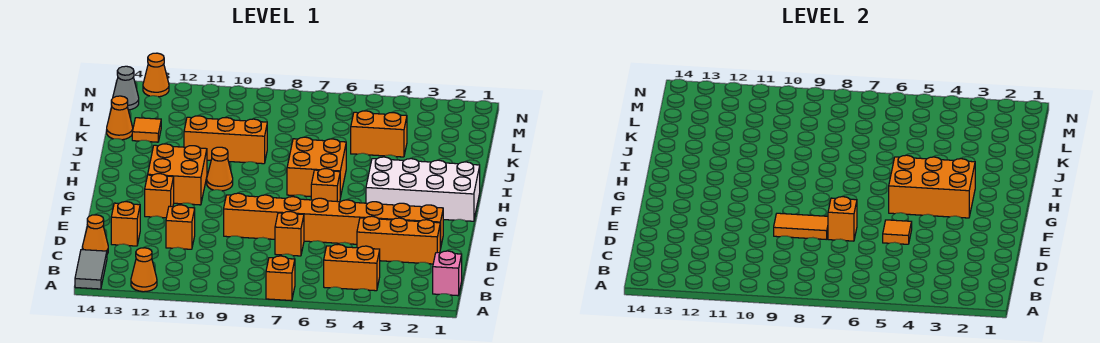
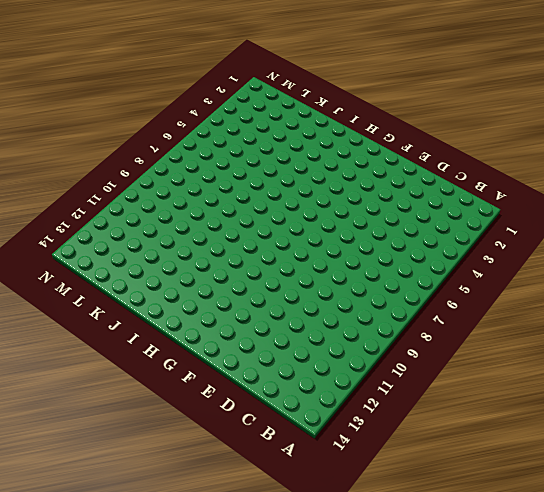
none -> orange brick A7 level 1
none -> orange cone A12 level 1
none -> grey tile A14:B14 level 1

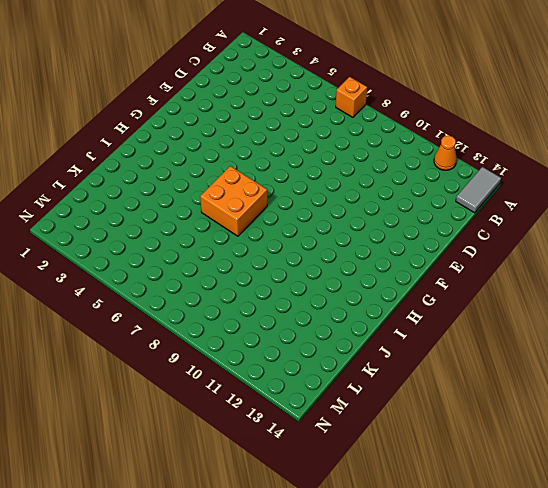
none -> pink brick B1 level 1
none -> orange brick B4:B5 level 1
none -> orange cone C14 level 1

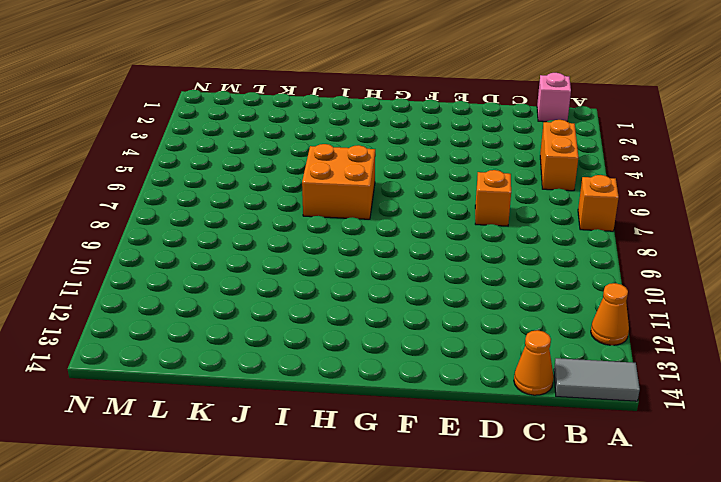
none -> orange brick D2:D4 level 1
none -> orange brick D11 level 1
none -> orange brick D13 level 1

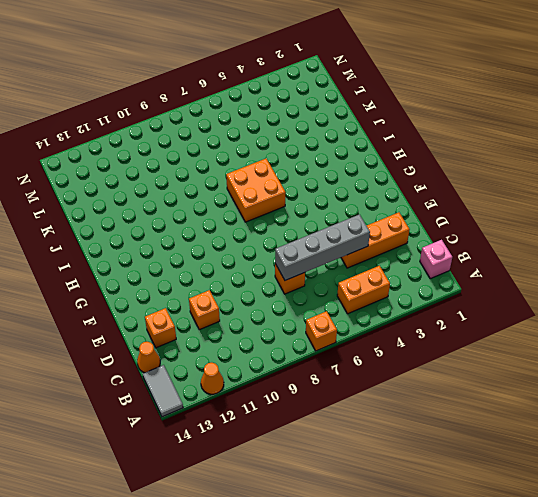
grey brick D4:D7 level 2 -> none
none -> orange brick E2:E9 level 1
none -> orange brick F12 level 1
none -> white brick G1:H4 level 1

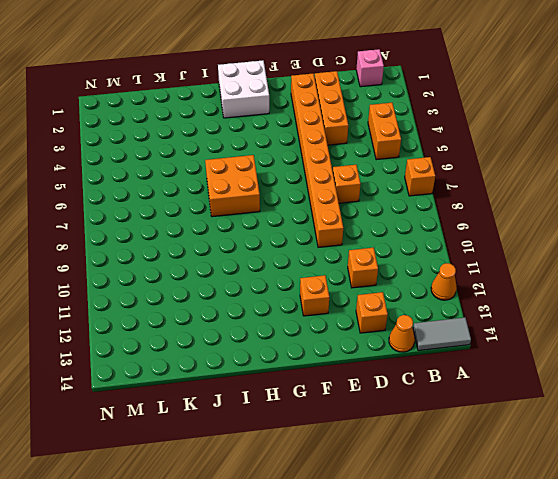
white brick G1:H2 level 1 -> white brick G1:H4 level 1
none -> orange brick G6 level 1
none -> orange brick G11:H12 level 1
none -> orange cone H10 level 1

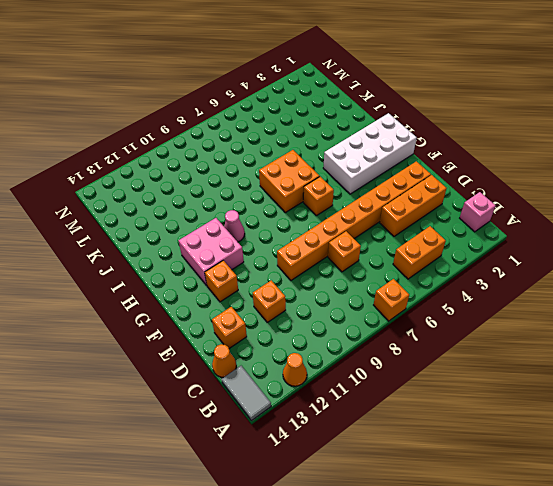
pink brick G11:H12 level 1 -> orange brick G11:H12 level 1
pink cone H10 level 1 -> orange cone H10 level 1
none -> orange brick J9:J11 level 1
none -> orange brick K4:K5 level 1
none -> orange tile K13 level 1

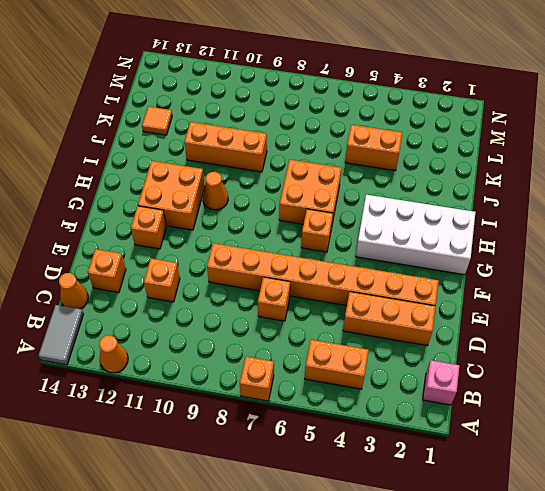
none -> orange cone K14 level 1
none -> grey cone M14 level 1
none -> orange cone N13 level 1

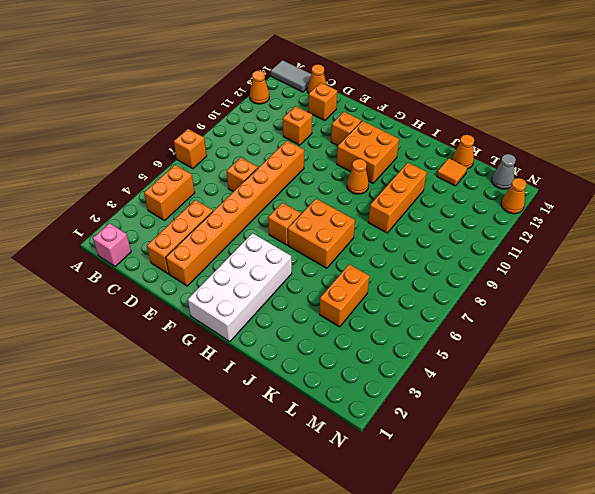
none -> orange tile E5 level 2
none -> orange brick E7 level 2
none -> orange tile E8:E9 level 2

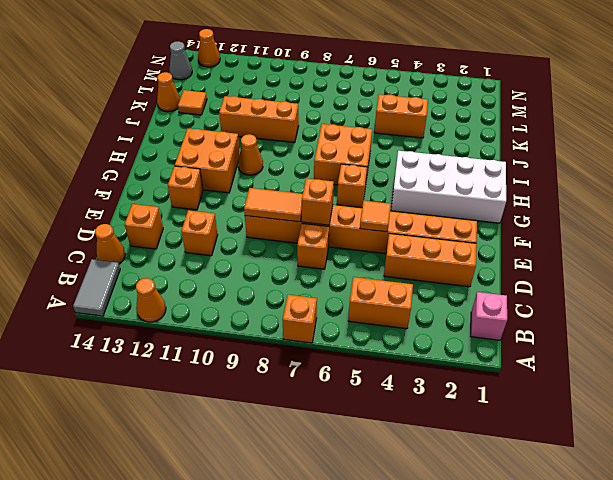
none -> orange brick G3:H5 level 2

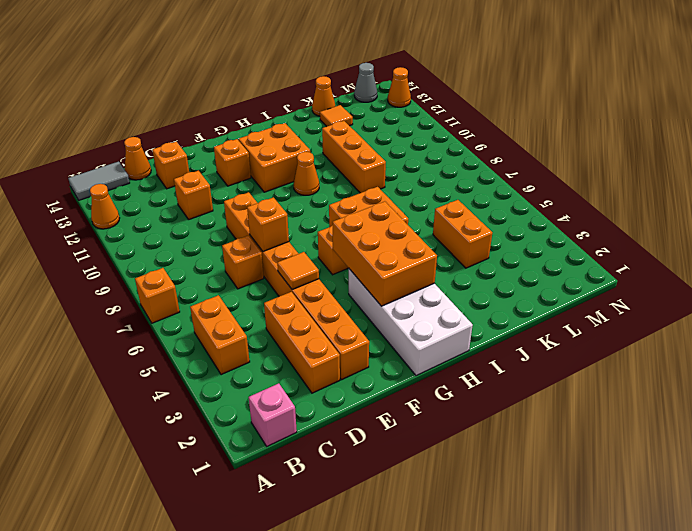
none -> orange tile E8:E9 level 2

